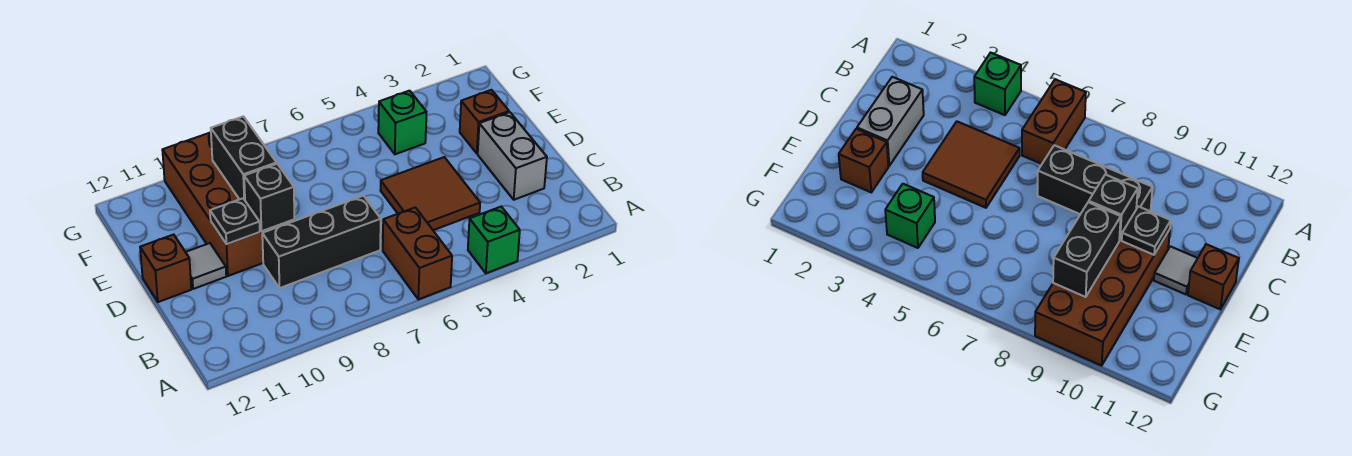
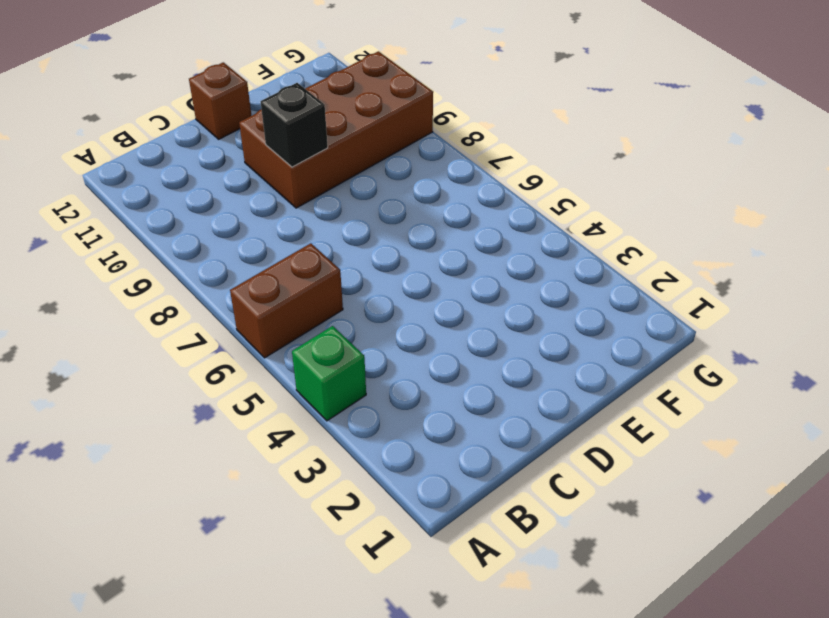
none -> grey brick C2:D2 level 1
none -> brown tile C4:D5 level 1
none -> black brick C7:C9 level 1

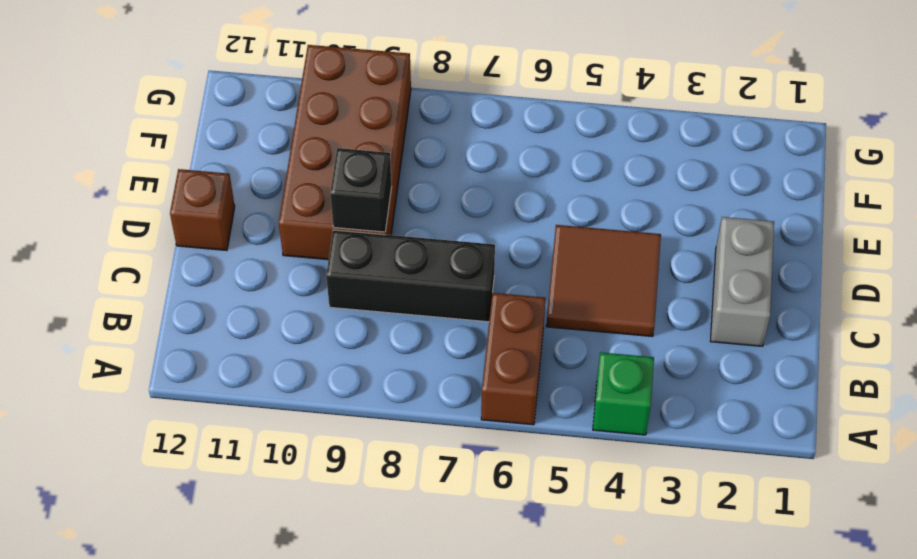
none -> grey tile D11 level 1
none -> brown brick E2 level 1
none -> green brick F4 level 1

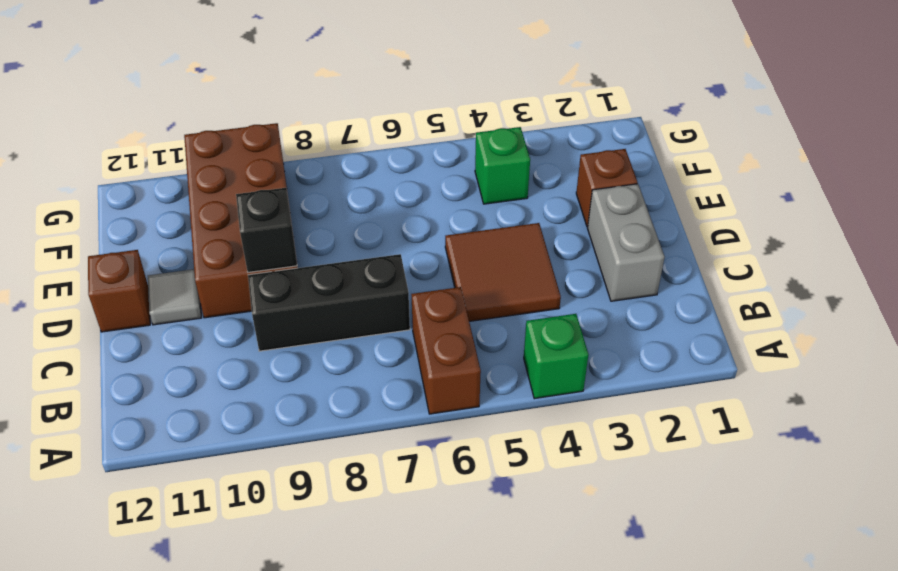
none -> black plate D10 level 2
none -> black brick E9:F9 level 2

